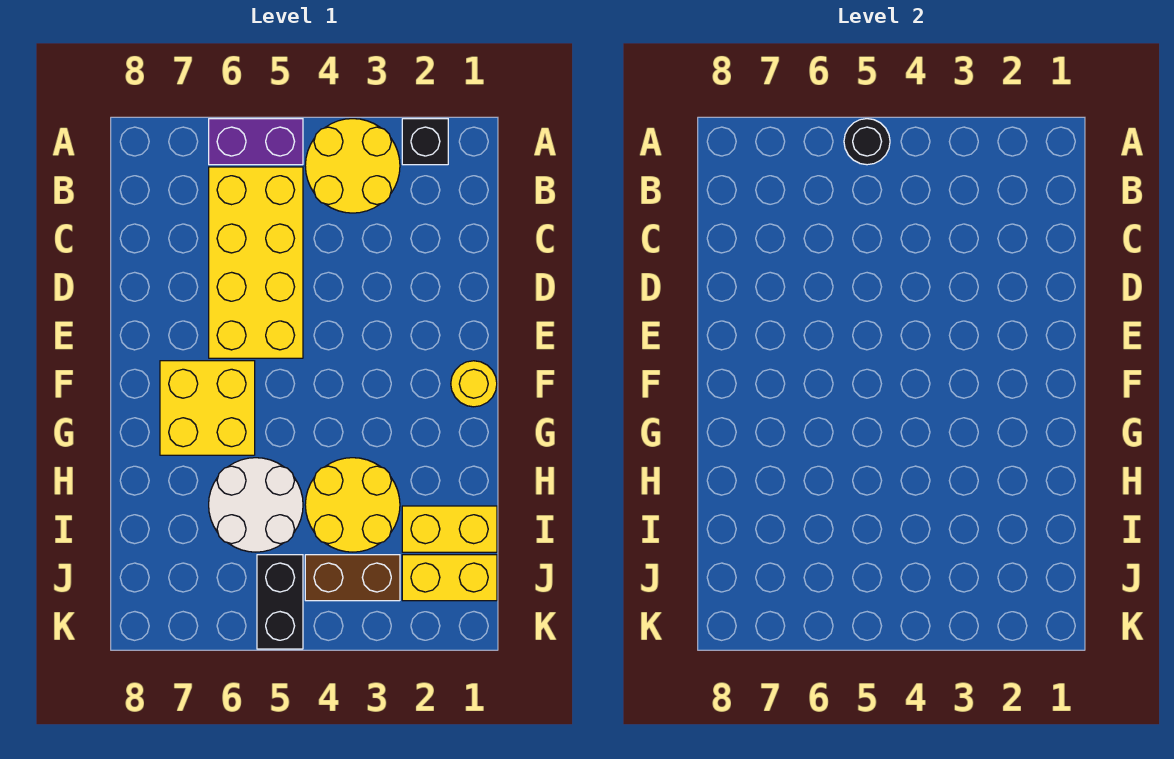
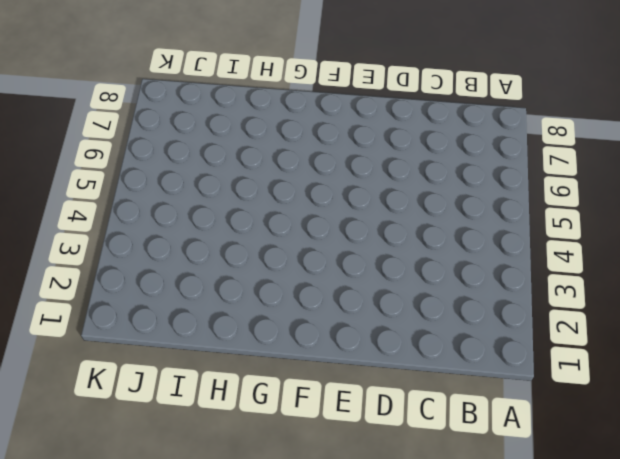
none -> black brick A2 level 1
none -> yellow round brick A3:B4 level 1
none -> purple brick A5:A6 level 1

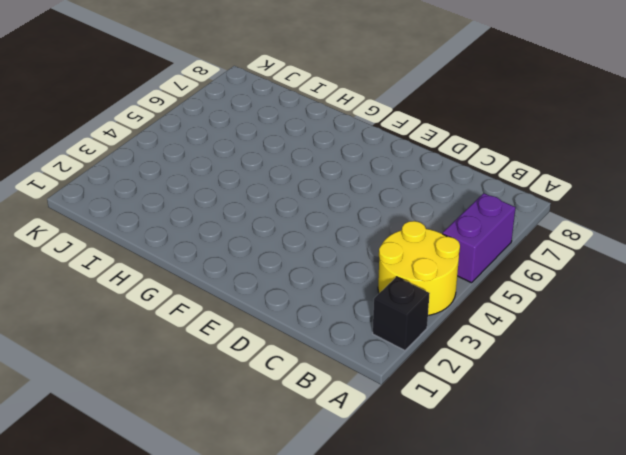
none -> yellow brick B5:E6 level 1
none -> yellow round brick F1 level 1
none -> yellow brick F6:G7 level 1

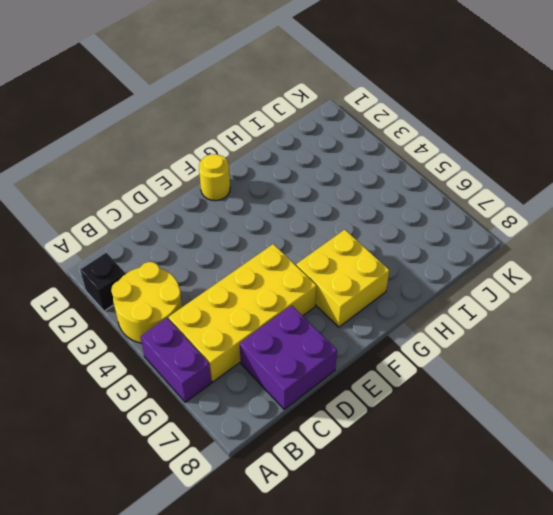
purple brick C7:D8 level 1 -> none
none -> yellow round brick H3:I4 level 1
none -> white round brick H5:I6 level 1
none -> yellow brick I1:I2 level 1

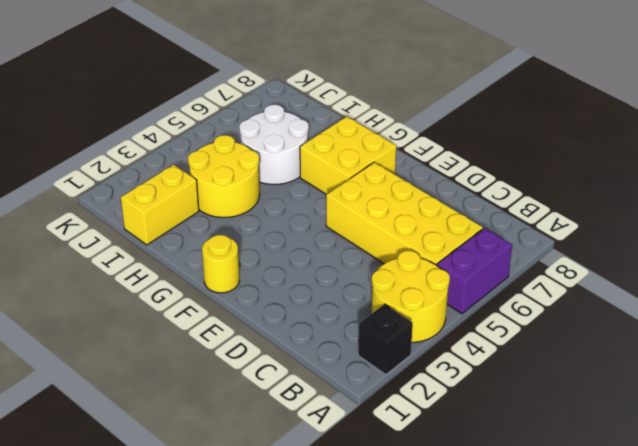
none -> yellow brick J1:J2 level 1
none -> brown brick J3:J4 level 1
none -> black brick J5:K5 level 1

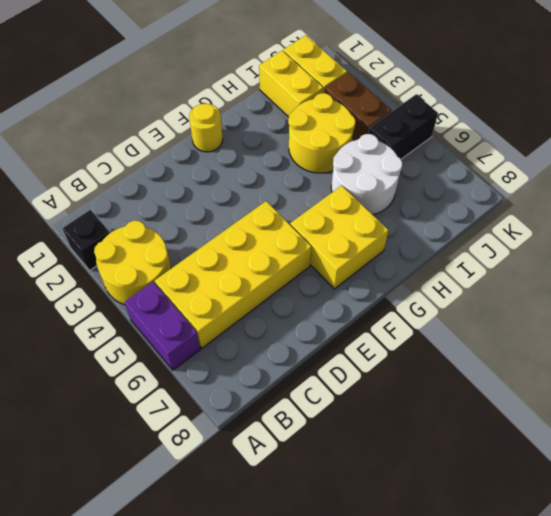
none -> black round brick A5 level 2

